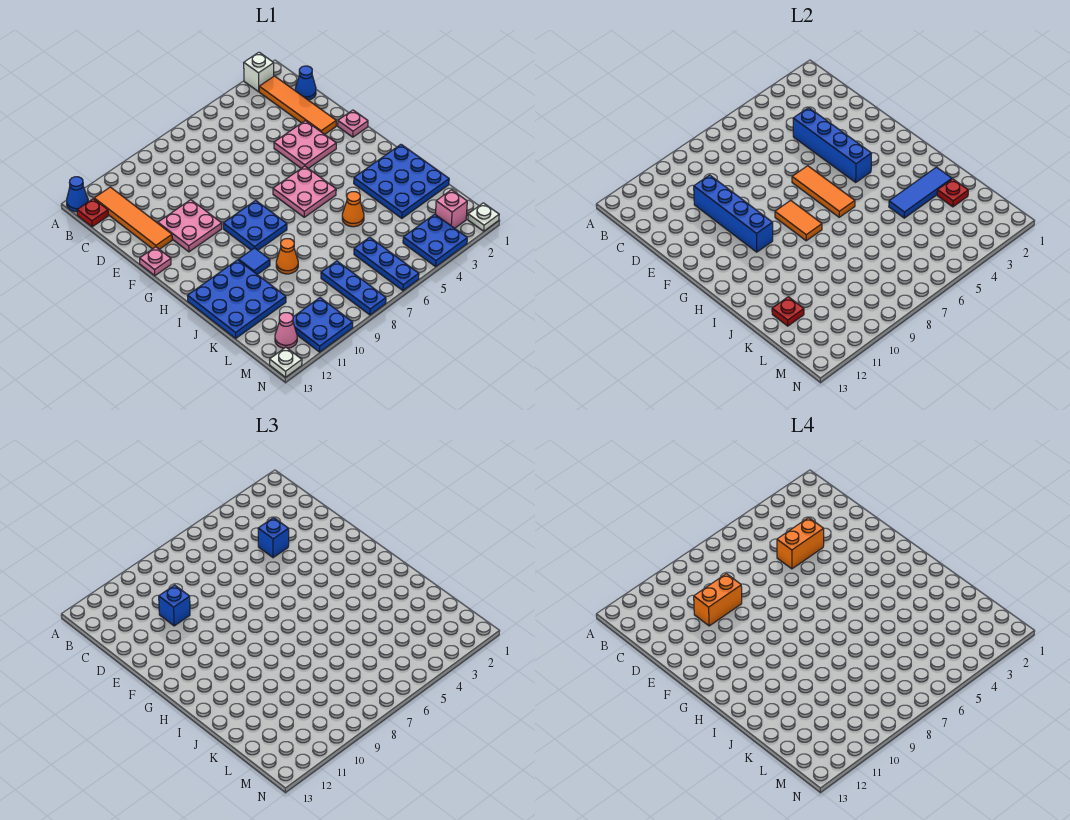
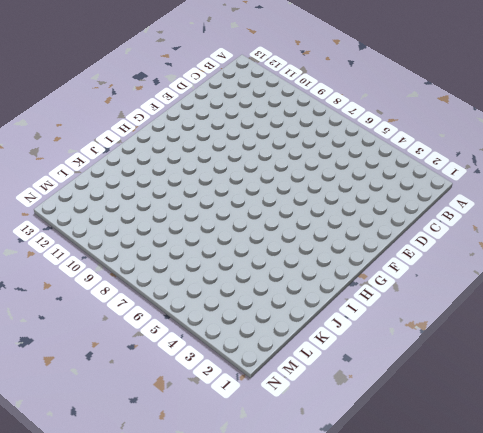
none -> white brick A2 level 1
none -> blue cone A13 level 1
none -> orange tile B2:E2 level 1
none -> orange tile B12:E12 level 1

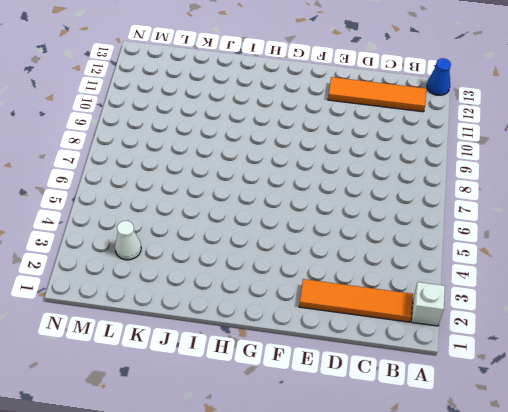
white cone L3 level 1 -> none
none -> red plate B13 level 1
none -> blue cone C1 level 1
none -> pink plate E3:F4 level 1
none -> pink plate E10:F11 level 1

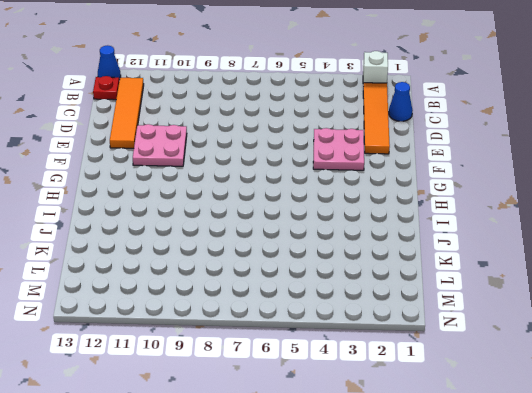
none -> pink plate F1 level 1
none -> pink plate F13 level 1
none -> pink plate G5:H6 level 1
none -> blue plate G8:H9 level 1

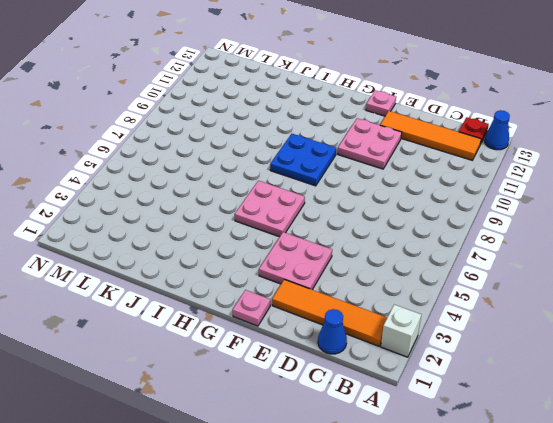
none -> blue plate I1:K3 level 1
none -> blue tile I10 level 1
none -> blue plate I11:K13 level 1
none -> orange cone J5 level 1

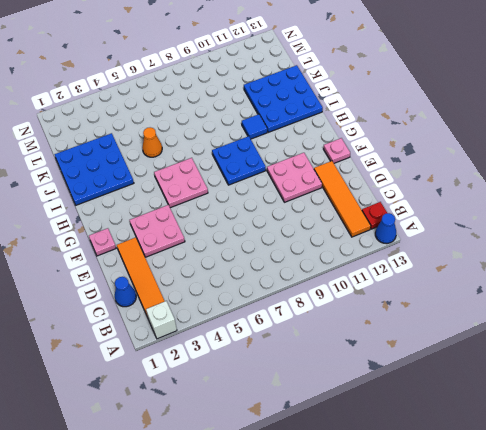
none -> orange cone J9 level 1
none -> blue plate L6:N6 level 1
none -> blue plate L8:N8 level 1
none -> pink brick M2 level 1

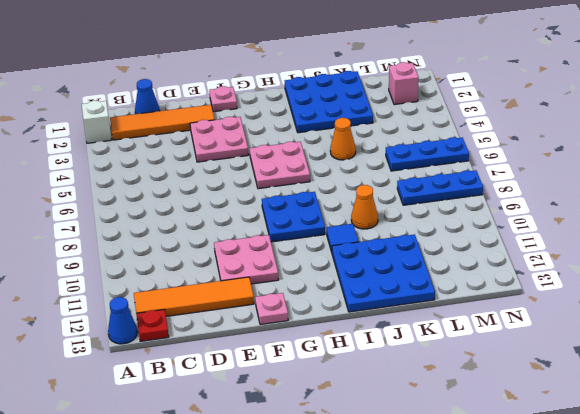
none -> blue plate M3:N4 level 1
none -> blue plate M10:N11 level 1
none -> pink cone M12 level 1
none -> white plate N1 level 1

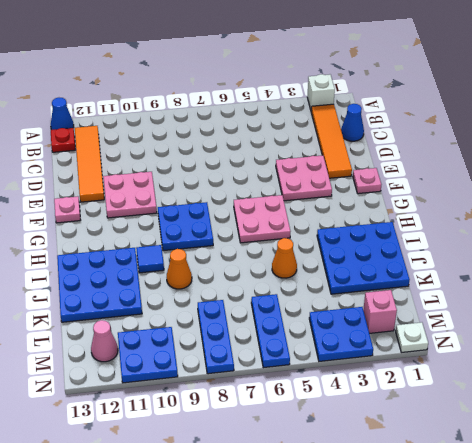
none -> white plate N13 level 1
none -> blue brick D4:G4 level 2
none -> blue brick D10:G10 level 2
none -> orange tile F6:H6 level 2

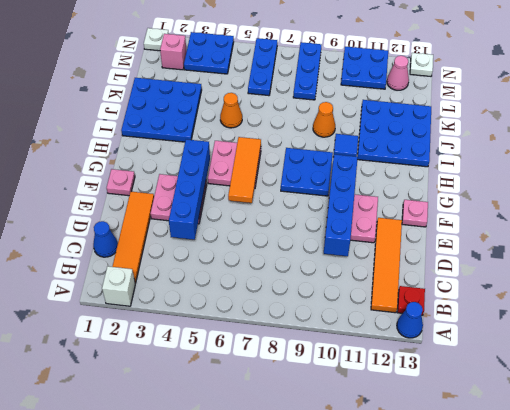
none -> orange tile G8:H8 level 2
none -> blue tile J2:J4 level 2
none -> red plate K2 level 2
none -> red plate K12 level 2

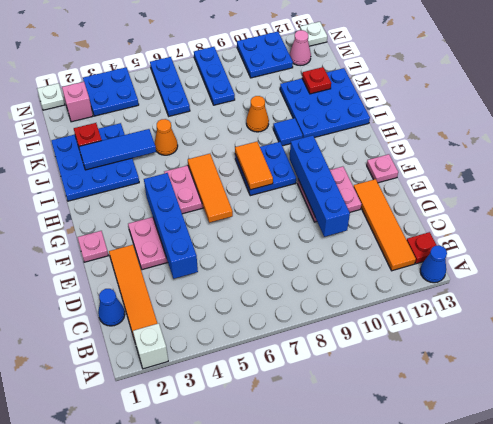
none -> blue brick D4 level 3
none -> blue brick D10 level 3
none -> orange brick D4:D5 level 4
none -> orange brick D9:D10 level 4

